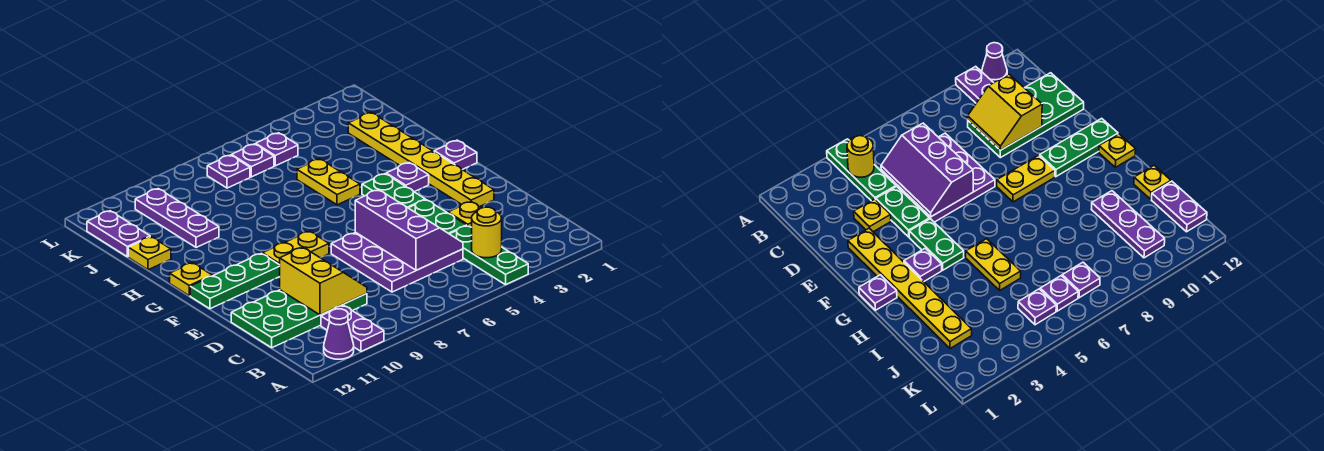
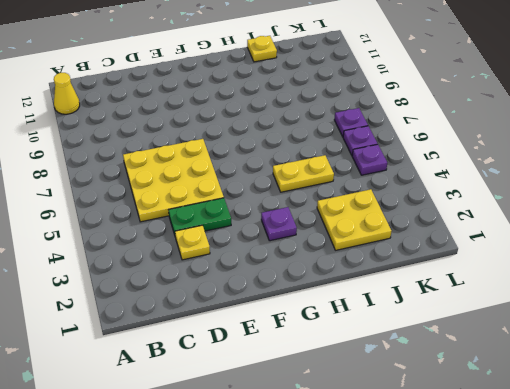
yellow cone A11 level 1 -> purple cone A11 level 1
yellow plate C5:E7 level 1 -> purple plate C5:E7 level 1
yellow plate I2:J3 level 1 -> yellow plate E2:J2 level 1
none -> green plate A4:C4 level 1
none -> purple plate A10:B10 level 1
none -> green plate C9:D12 level 1

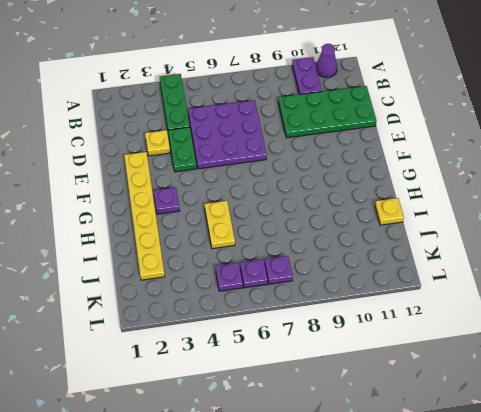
none -> green plate F4:G4 level 1
none -> yellow plate F8:F9 level 1
none -> green plate F10:F12 level 1

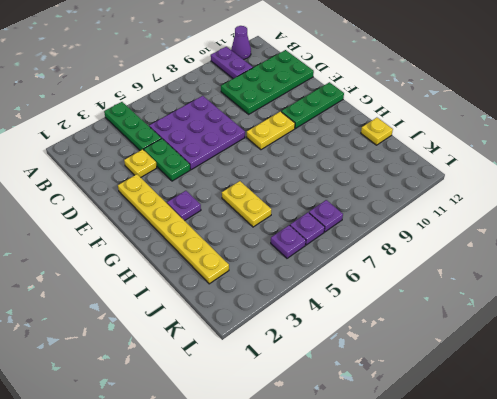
none -> green plate F4:G4 level 1
none -> purple plate G1 level 1
none -> yellow plate G12 level 1

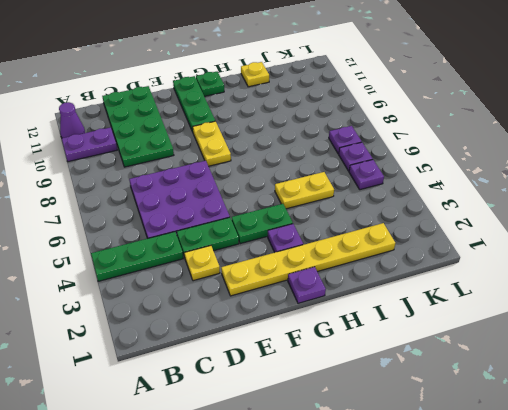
green plate G12 level 1 -> yellow plate G12 level 1
none -> purple plate I10:K10 level 1
none -> purple plate J12:K12 level 1
none -> yellow round brick B4 level 2

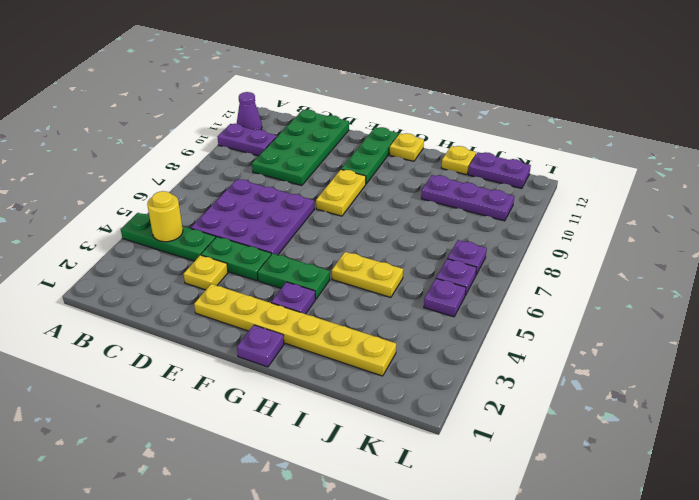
none -> purple slope C5:E6 level 2 top 6
none -> yellow slope C9:D10 level 2 top 10

